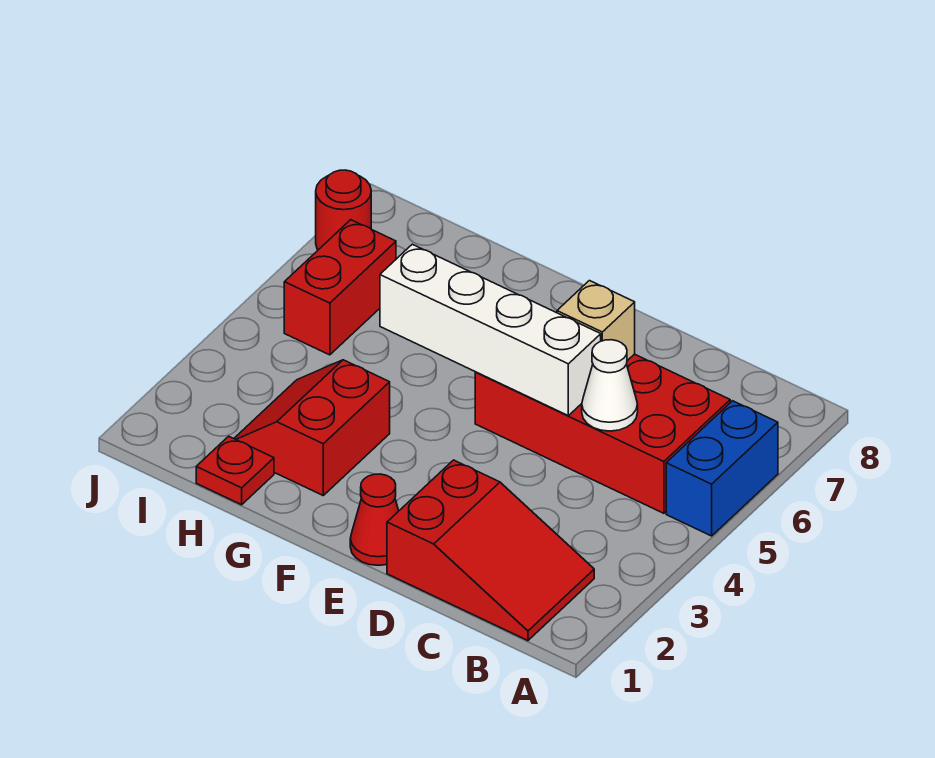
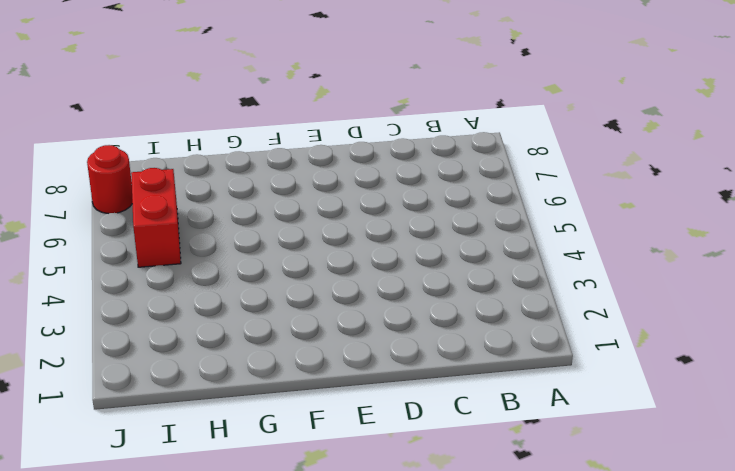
none -> blue brick A5:A6 level 1
none -> red slope B1:D2 level 1 top D

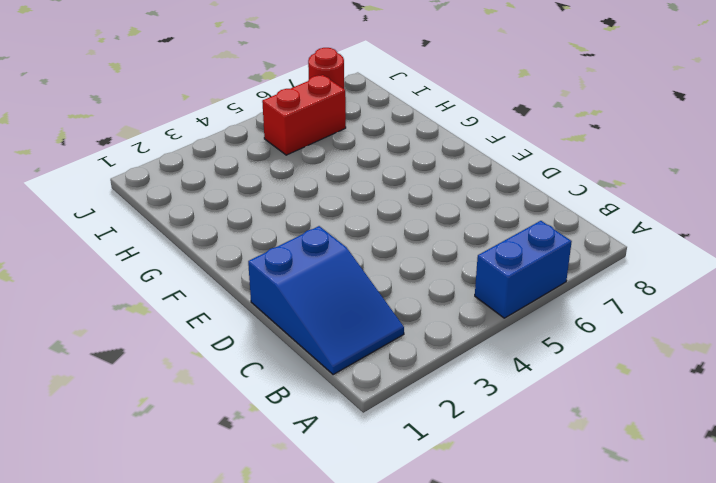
blue slope B1:D2 level 1 top D -> red slope B1:D2 level 1 top D
none -> red brick B5:E6 level 1
none -> red cone E1 level 1

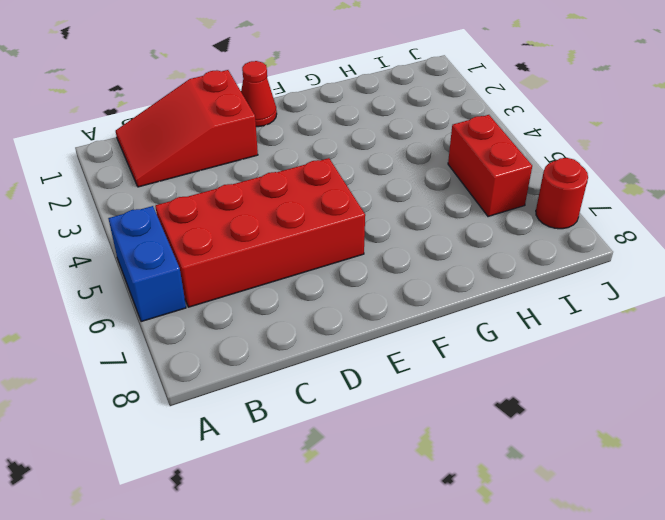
none -> red slope G2:H3 level 1 top G
none -> red plate H1 level 1

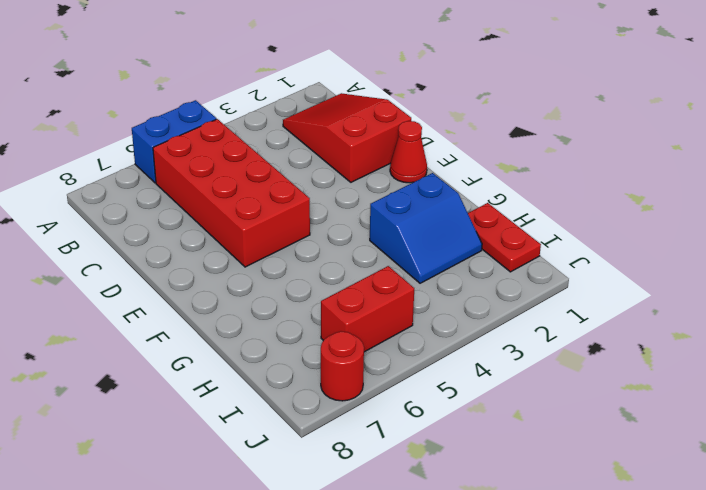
blue slope G2:H3 level 1 top G -> red slope G2:H3 level 1 top G
red plate H1:I1 level 1 -> red plate H1 level 1
none -> white cone C5 level 2
none -> white brick D5:G5 level 2

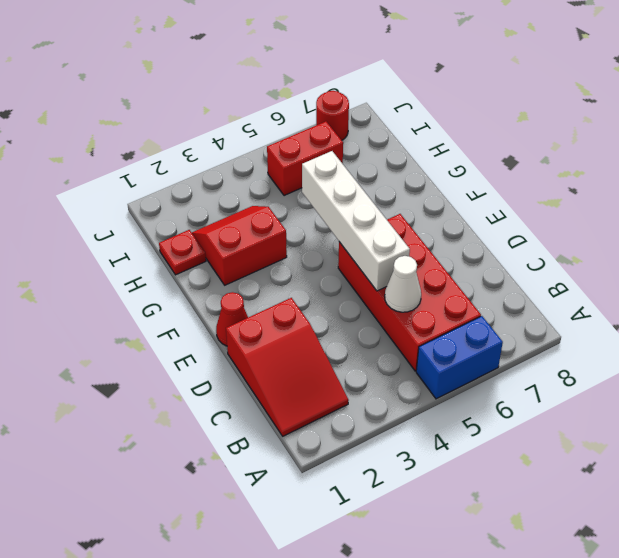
none -> tan brick D6 level 2

